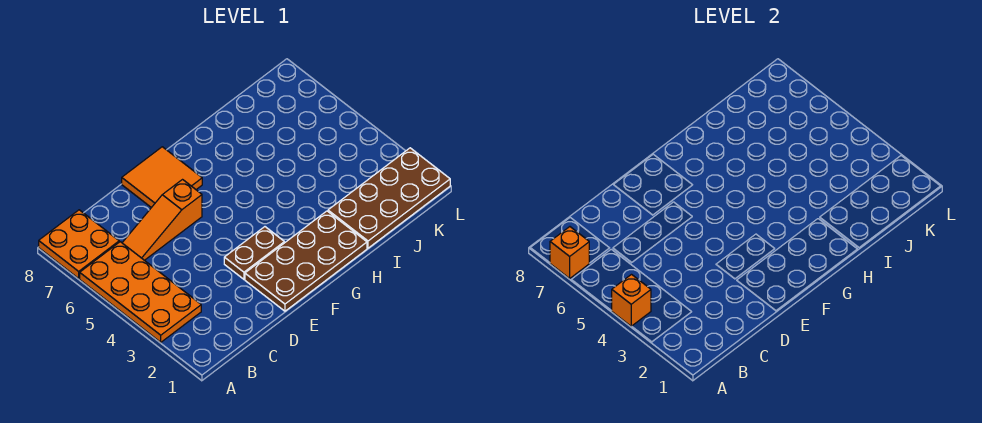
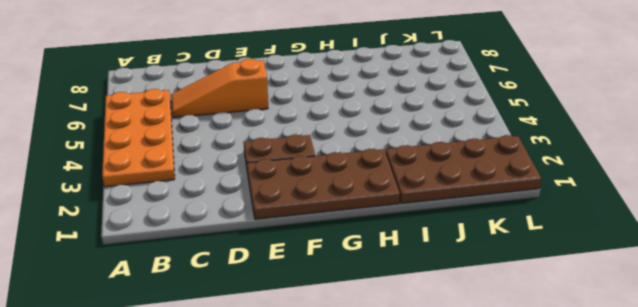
none -> orange plate A7:B8 level 1
none -> orange tile E7:F8 level 1

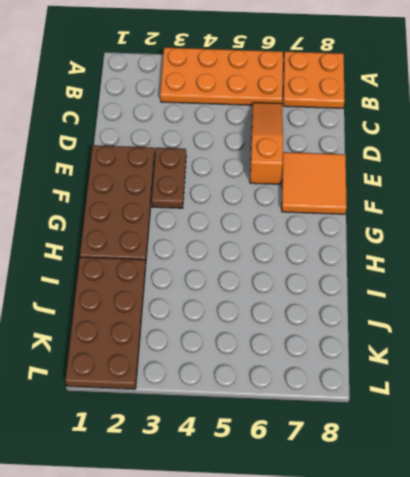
none -> orange brick A4 level 2
none -> orange brick A7 level 2

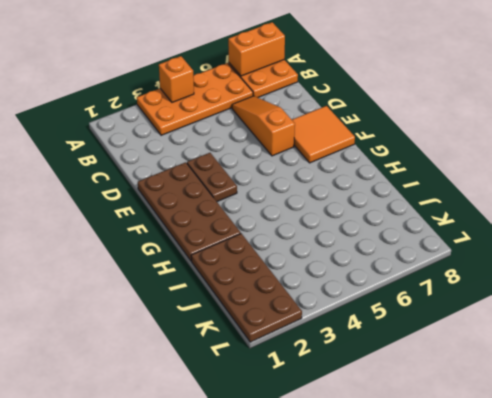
orange brick A7:A8 level 2 -> orange brick A7 level 2

